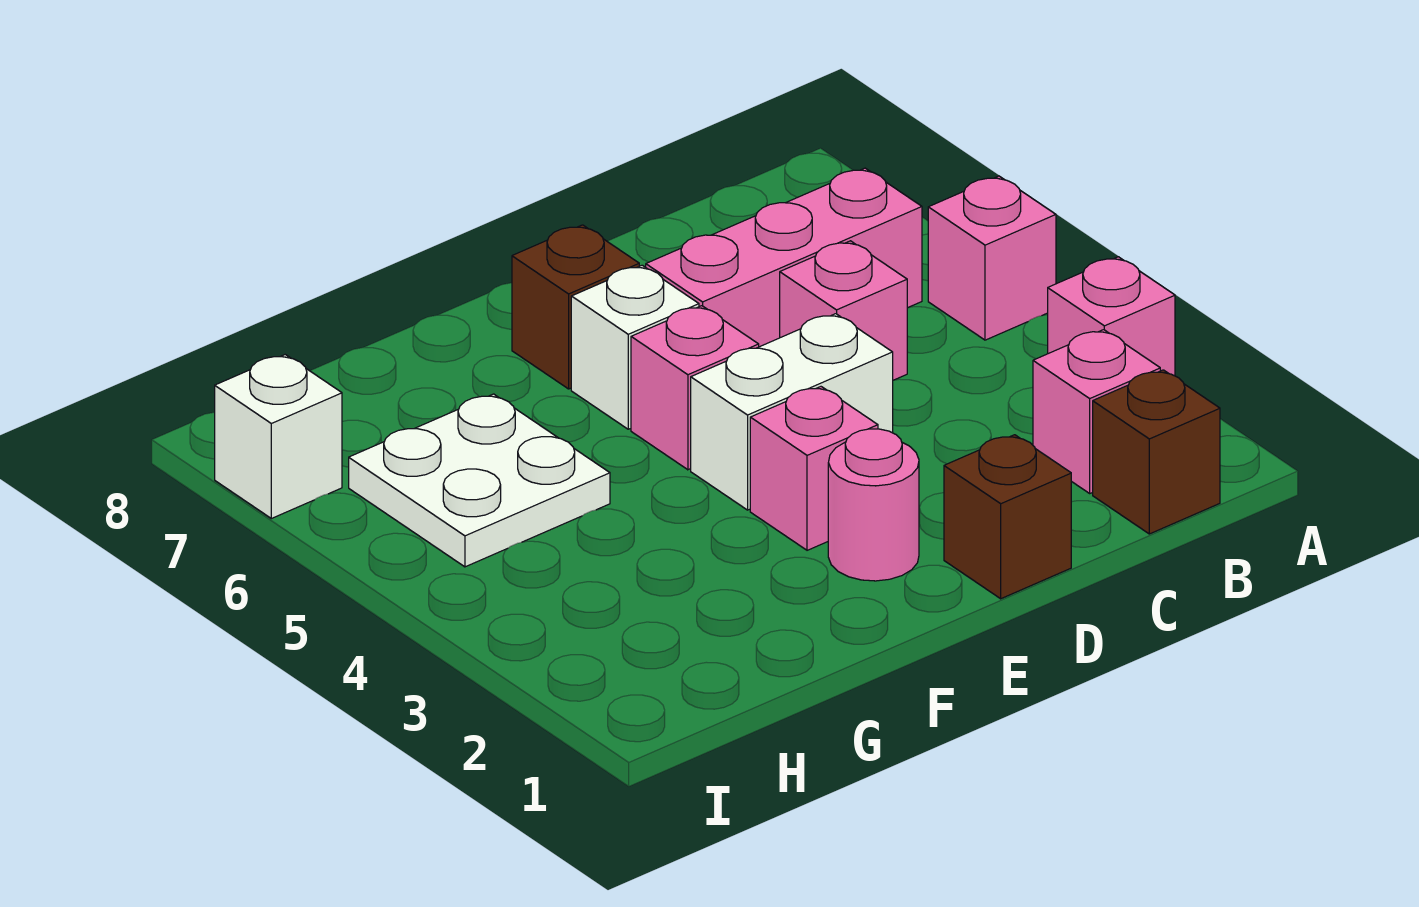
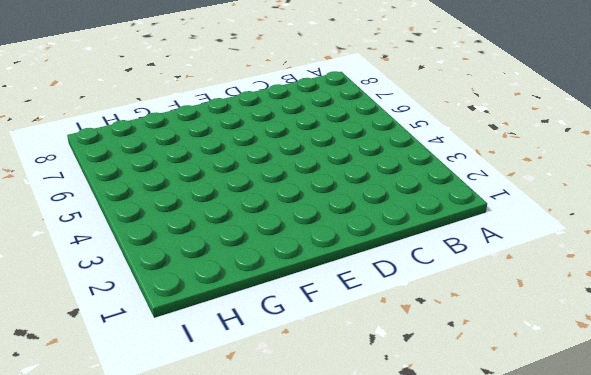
none -> pink brick A3 level 1
none -> pink brick A5 level 1
none -> brown brick B1 level 1

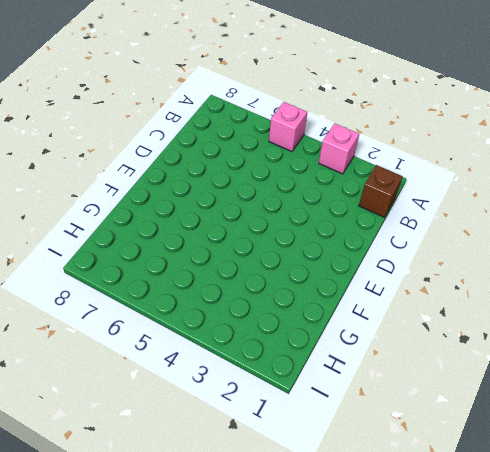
none -> pink brick B2 level 1
none -> pink brick B6:D6 level 1
none -> pink brick C5 level 1

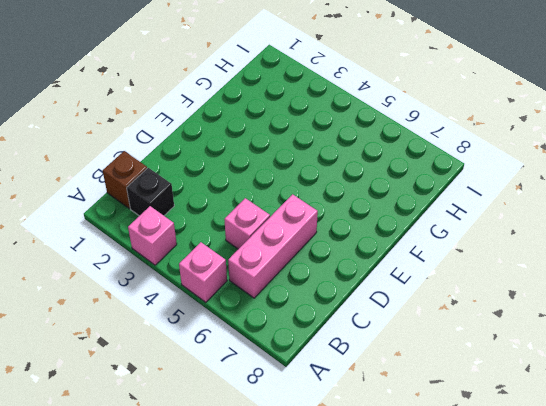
black brick B2 level 1 -> pink brick B2 level 1
none -> brown brick D1 level 1
none -> white brick D4:E4 level 1
none -> pink round brick E2 level 1

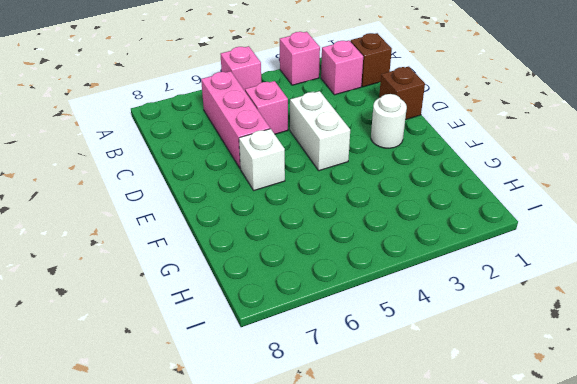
white round brick E2 level 1 -> pink round brick E2 level 1
none -> pink brick E3 level 1
none -> pink brick E5 level 1
none -> brown brick E7 level 1

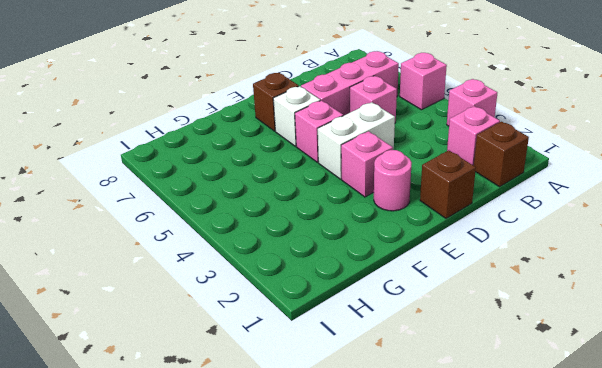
none -> white plate G5:H6 level 1
none -> white brick I7 level 1

